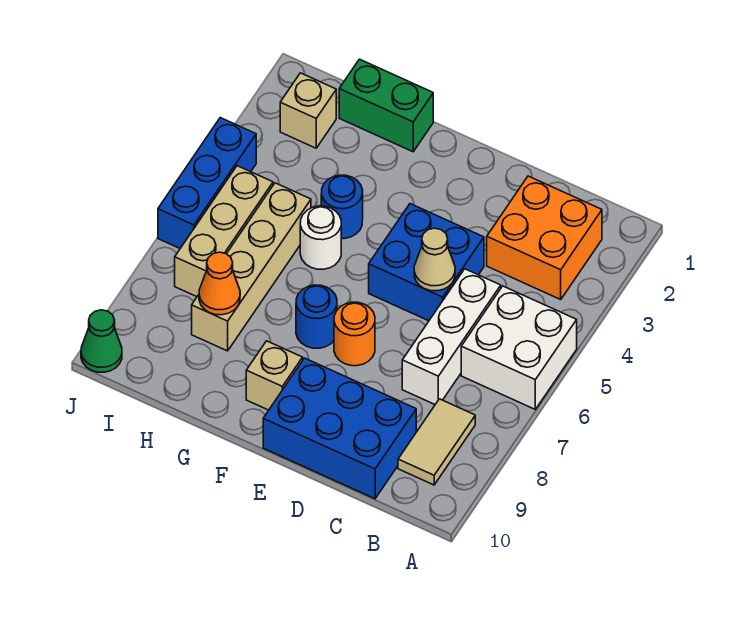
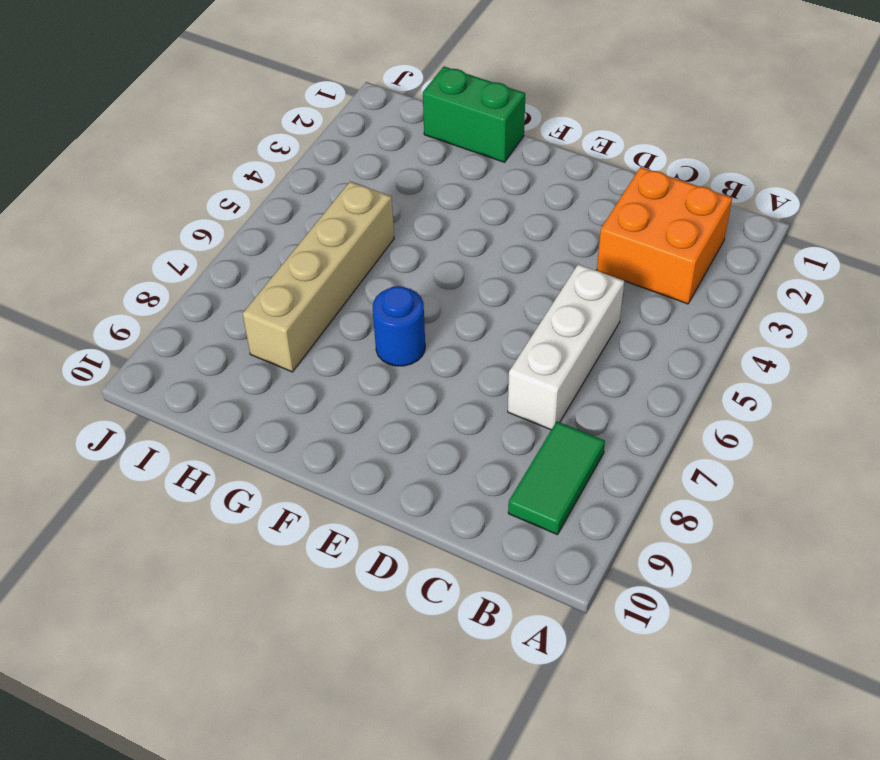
green tile B8:B9 level 1 -> tan tile B8:B9 level 1
none -> white brick A5:B6 level 1
none -> blue brick C9:E10 level 1
none -> blue brick D4:E5 level 1

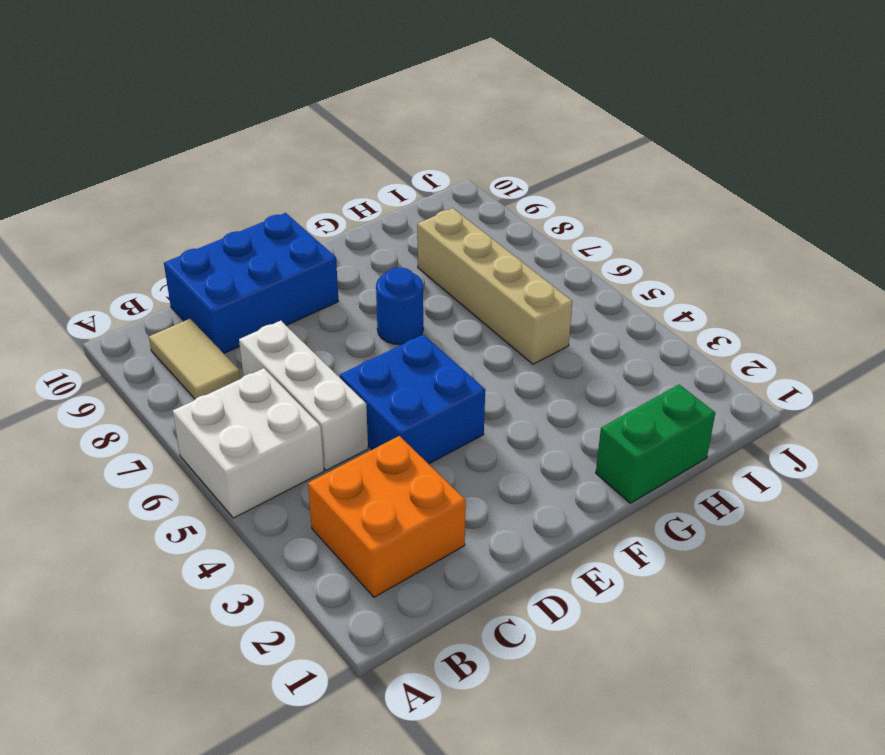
none -> orange round brick E7 level 1
none -> tan brick F9 level 1
none -> blue round brick G4 level 1

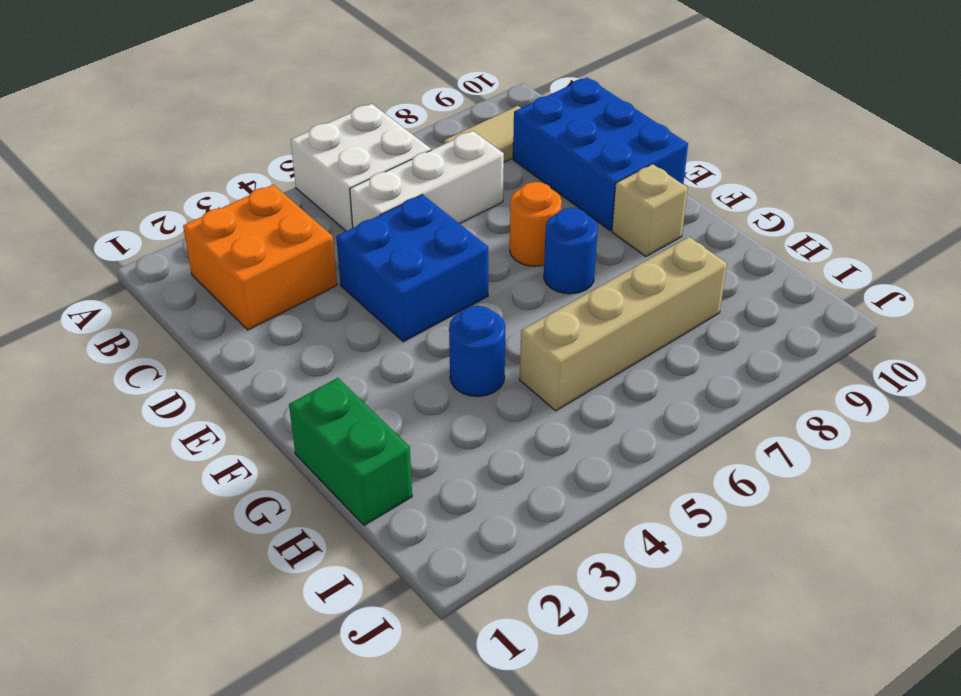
none -> white round brick G5 level 1
none -> tan brick I2 level 1
none -> tan brick I5:I7 level 1

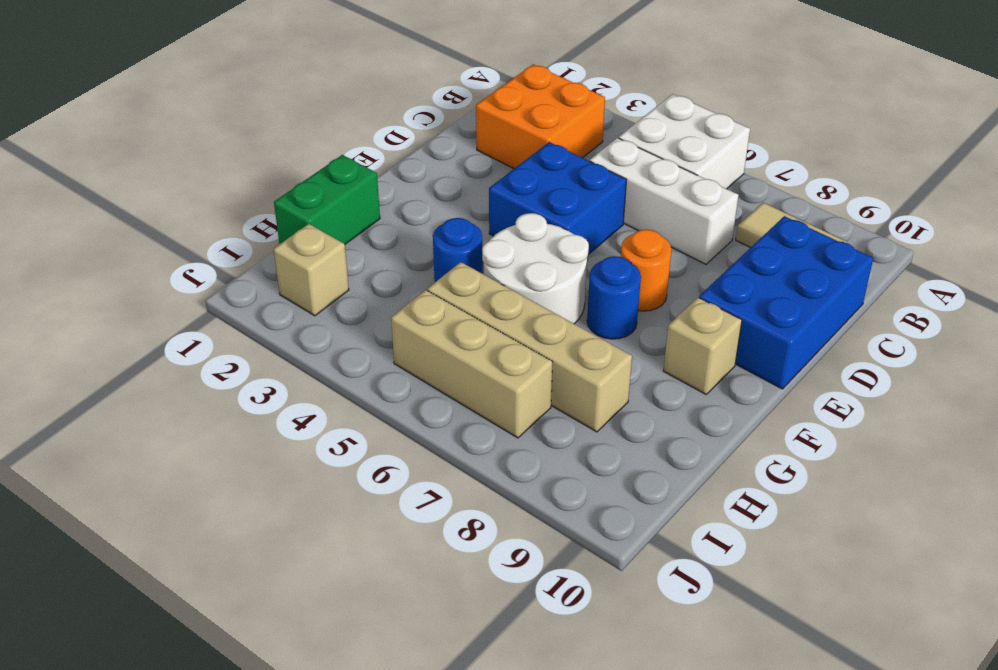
white round brick F5:G6 level 1 -> white round brick G5 level 1
none -> blue brick J4:J6 level 1
none -> green cone J10 level 1
none -> tan cone D5 level 2

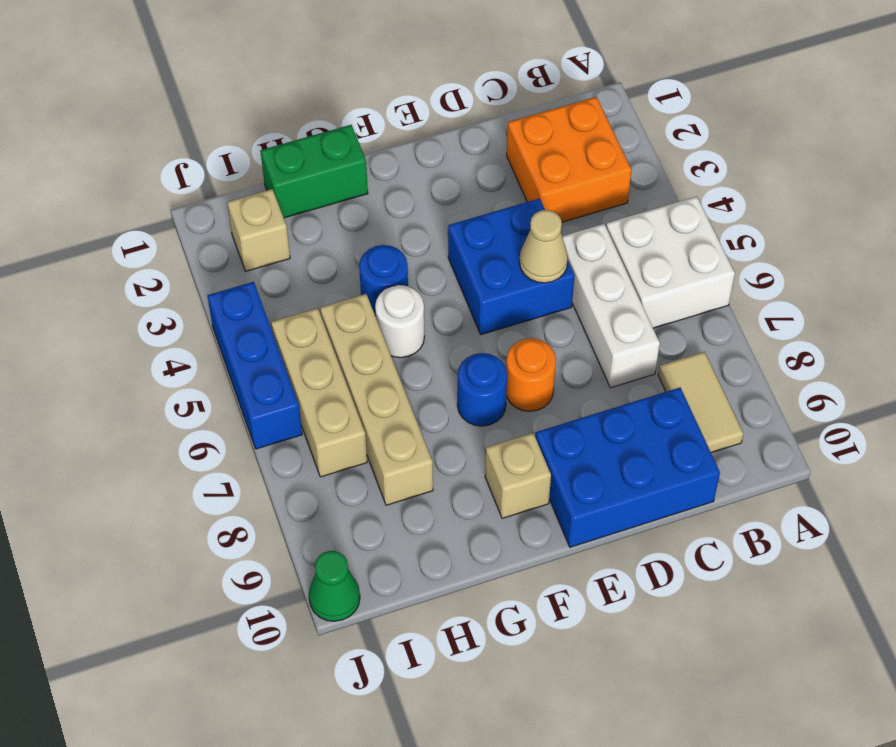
none -> orange cone H8 level 2

